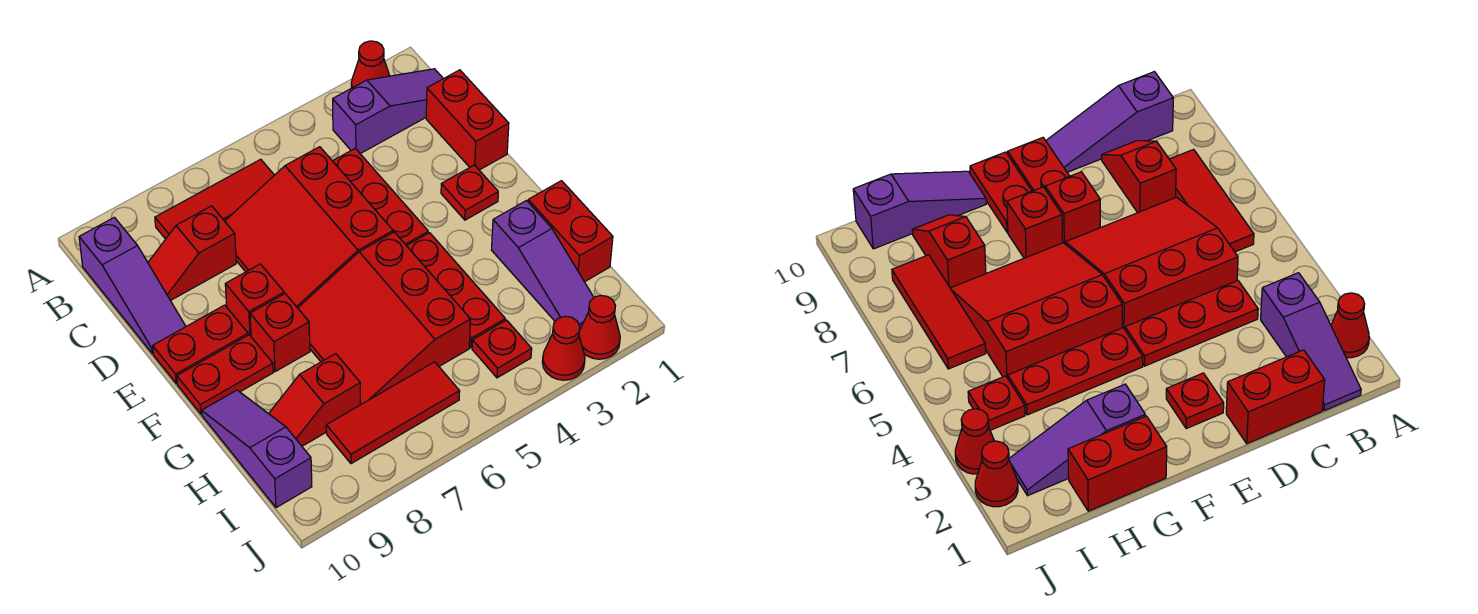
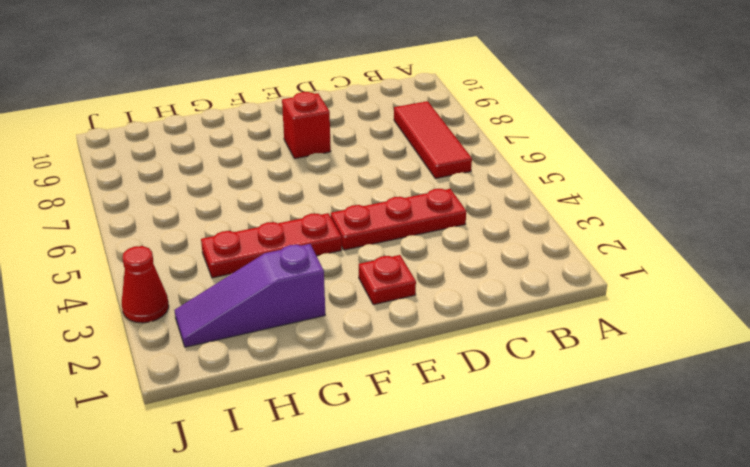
none -> red cone A2 level 1
none -> purple slope B1:B3 level 1 top 3
none -> purple slope B10:D10 level 1 top B

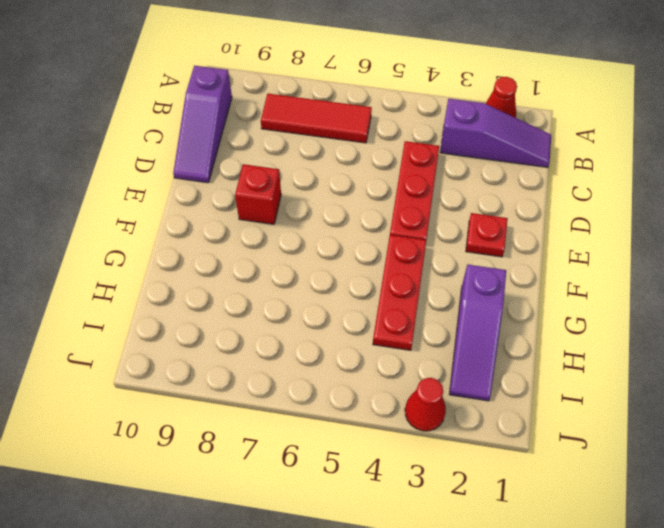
none -> red brick C1:D1 level 1
none -> red slope C5:E7 level 1 top 5
none -> red slope C8:C9 level 1 top 8

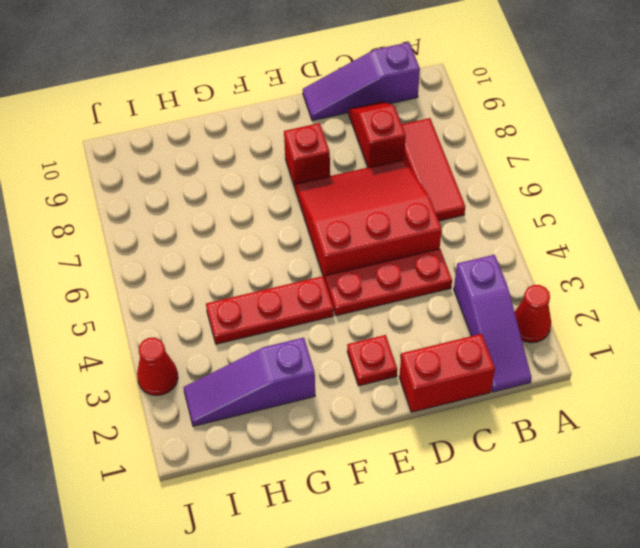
none -> red plate E9:E10 level 1
none -> red slope F5:H7 level 1 top 5
none -> red brick F8 level 1

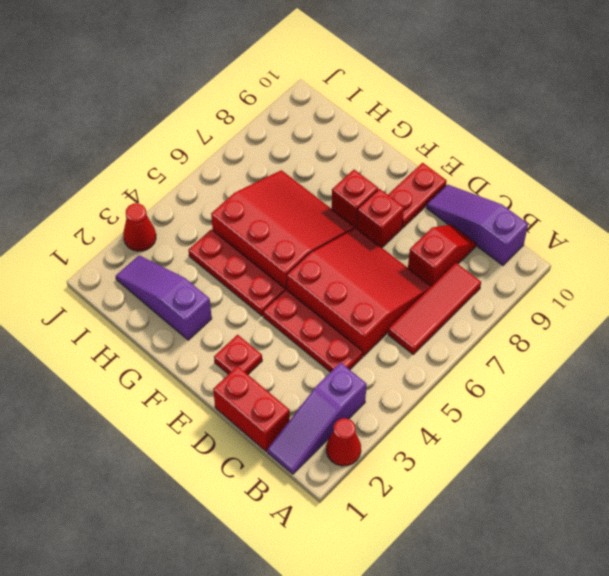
none -> red plate F9:F10 level 1
none -> red brick G1:H1 level 1
none -> purple slope G10:I10 level 1 top I

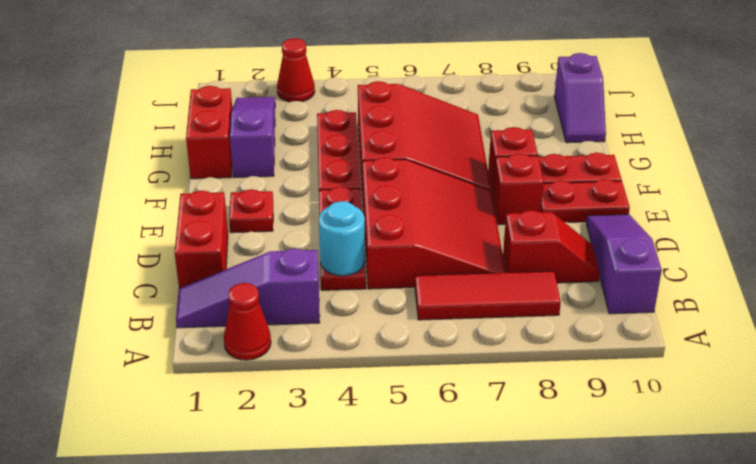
cyan round brick C4 level 2 -> none
purple slope H10:I10 level 1 top I -> purple slope G10:I10 level 1 top I
none -> red slope H8:H9 level 1 top 8
none -> red plate I4 level 1
none -> red tile I6:I8 level 1

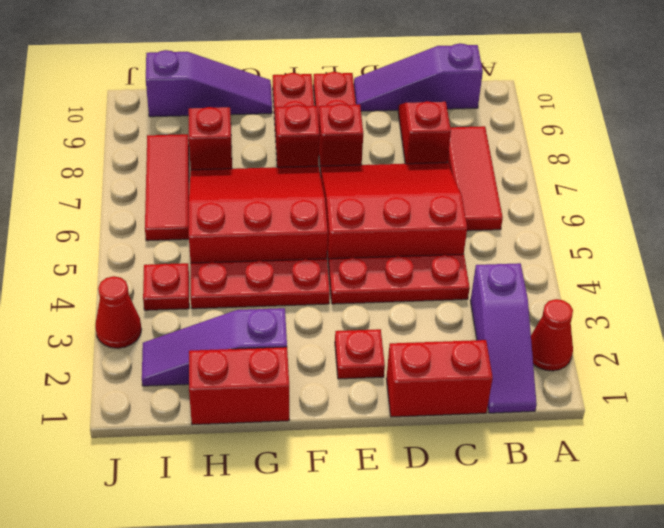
none -> red cone J2 level 1

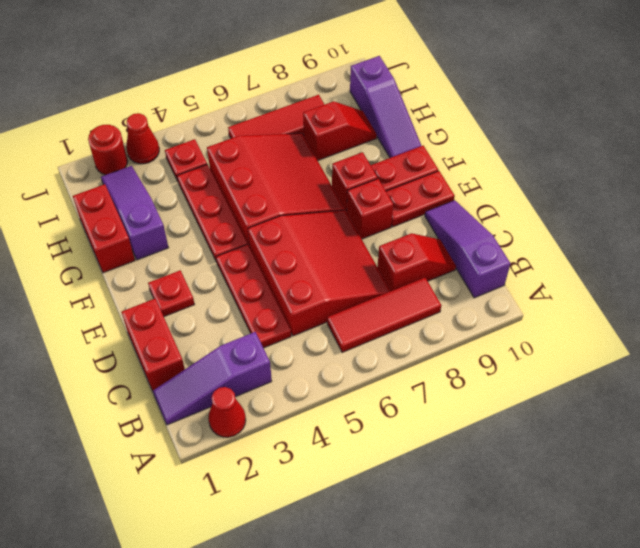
red round brick J2 level 1 -> red cone J2 level 1

